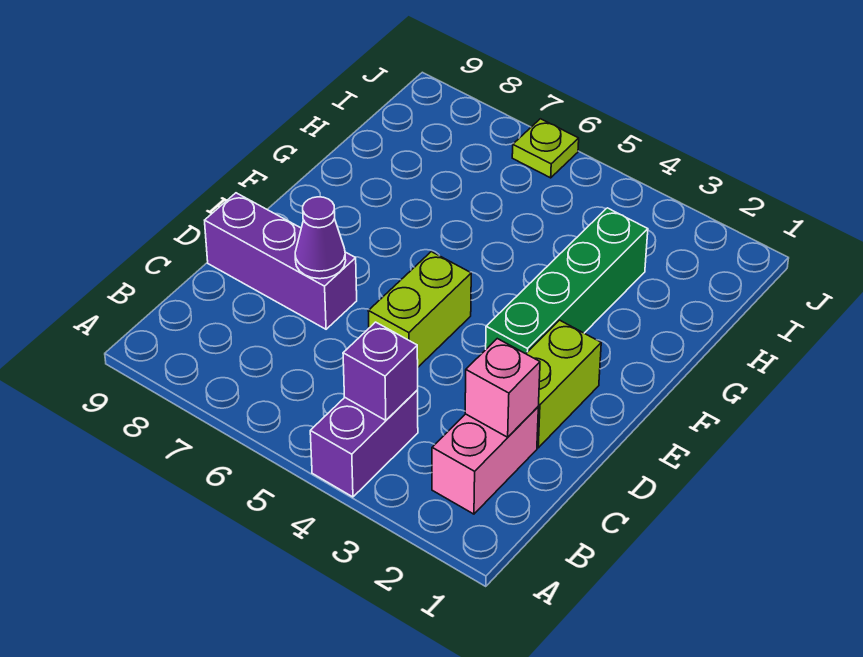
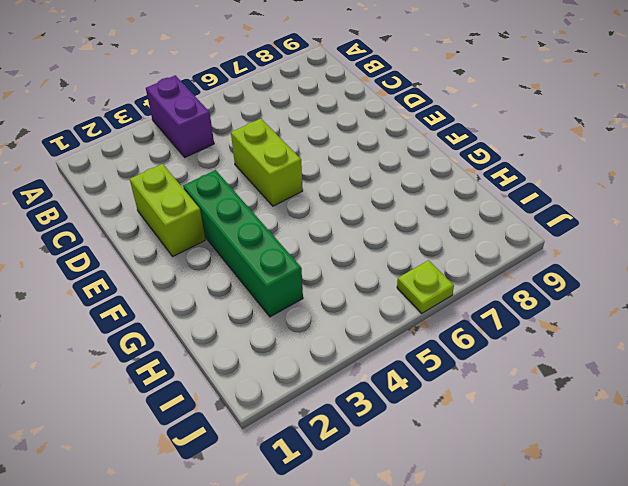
none -> pink brick B2:C2 level 1
none -> purple brick D7:D9 level 1

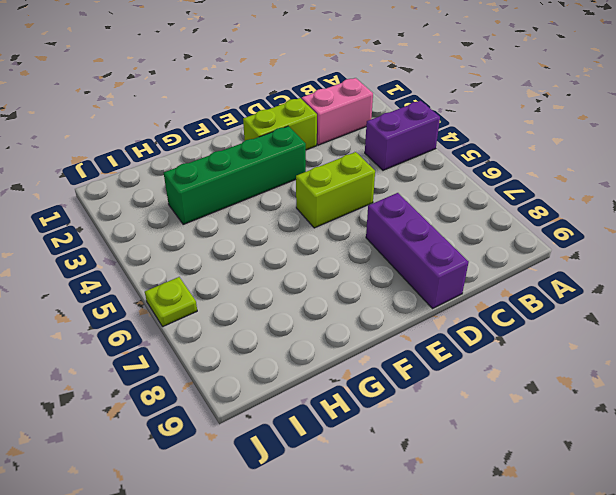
none -> purple brick B4 level 2
none -> pink brick C2 level 2

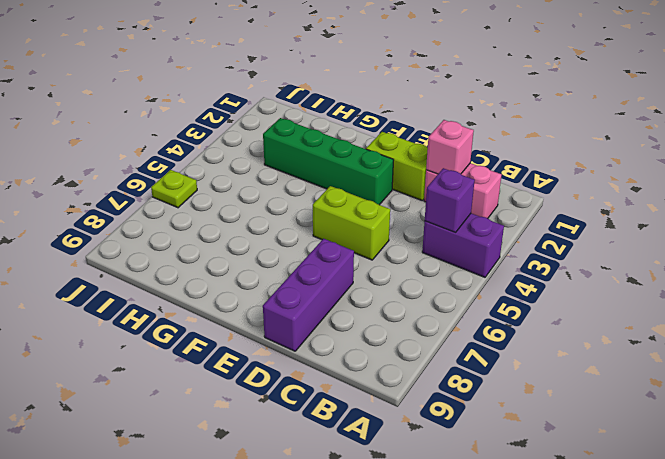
none -> purple cone D7 level 2

